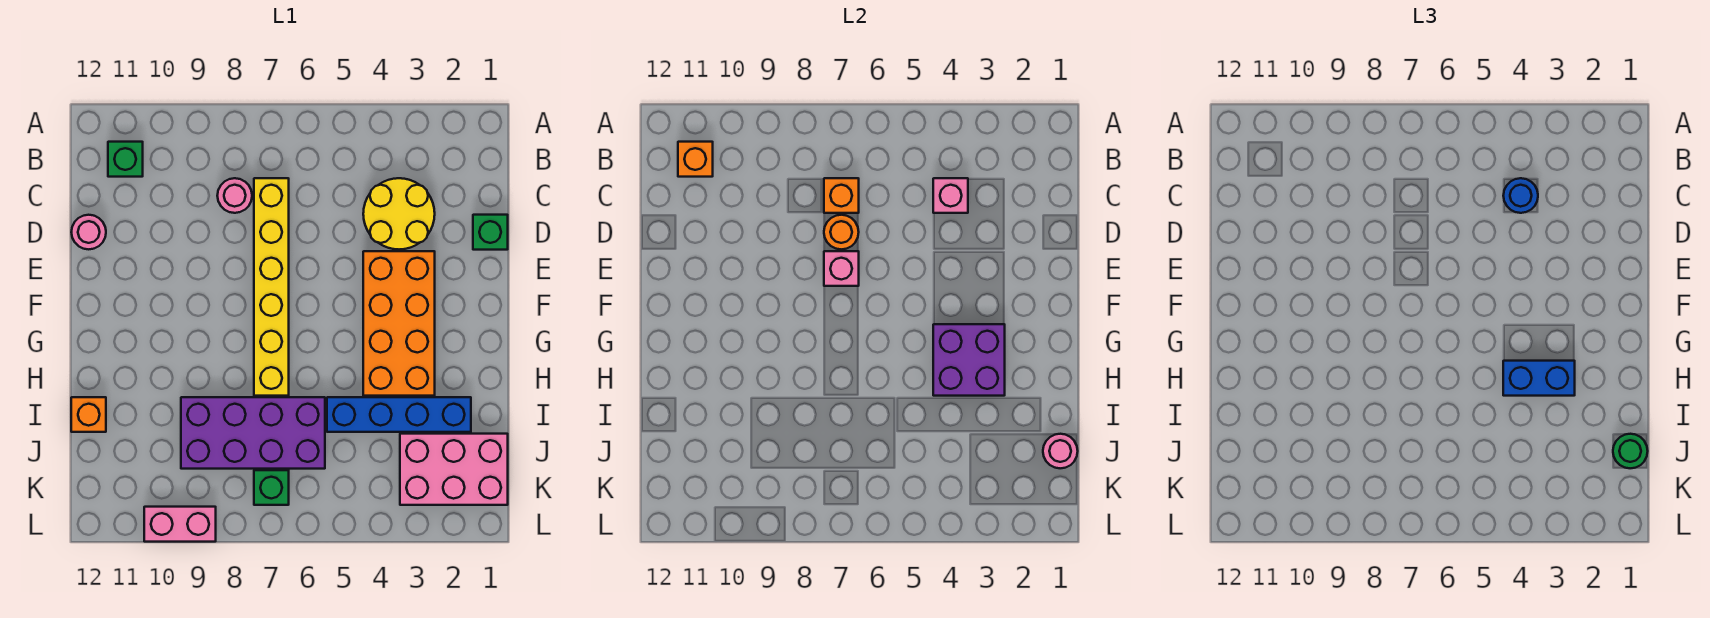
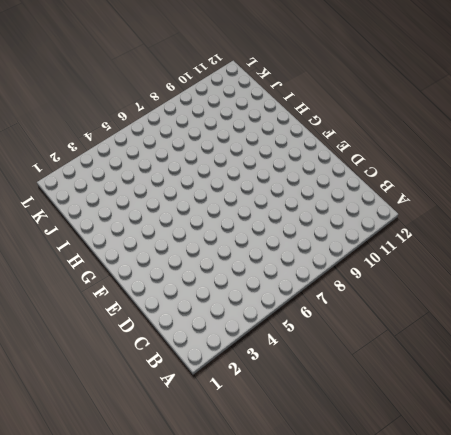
none -> green brick B11 level 1
none -> yellow round brick C3:D4 level 1
none -> yellow brick C7:H7 level 1

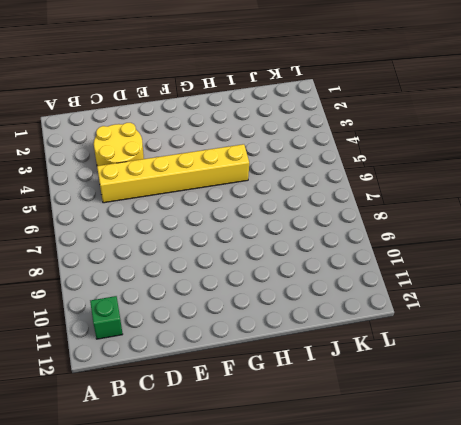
yellow brick C5:H5 level 1 -> yellow brick C7:H7 level 1
none -> pink round brick C8 level 1
none -> green brick D1 level 1
none -> pink round brick D12 level 1

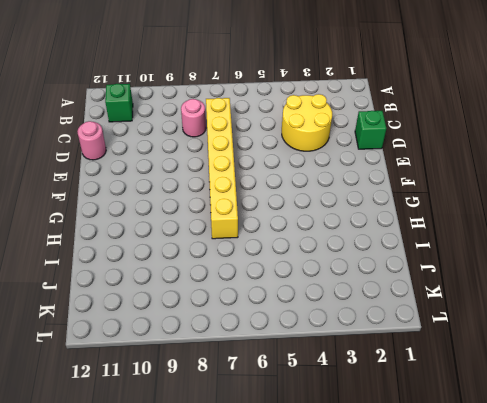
none -> orange brick E3:H4 level 1
none -> blue brick I2:I5 level 1
none -> purple brick I6:J9 level 1

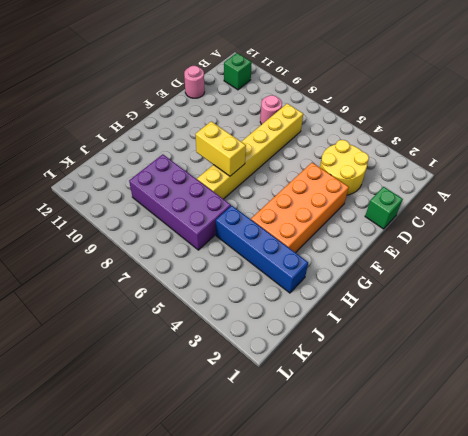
yellow brick G7:G8 level 2 -> none
none -> orange brick I12 level 1
none -> pink brick J1:K3 level 1
none -> green brick K7 level 1

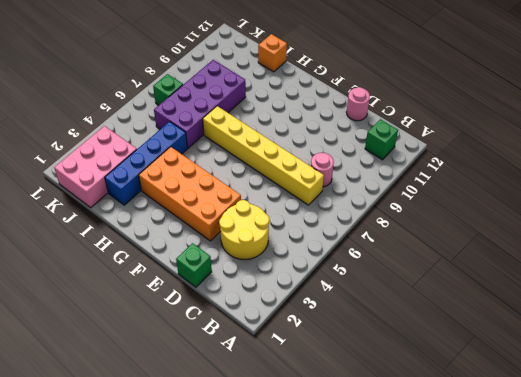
none -> pink brick L9:L10 level 1
none -> orange brick B11 level 2
none -> pink brick C4 level 2

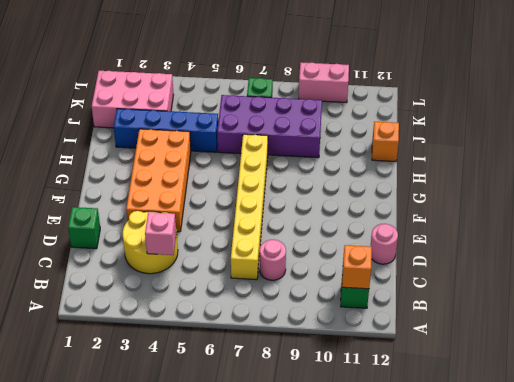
none -> orange brick C7 level 2
none -> orange round brick D7 level 2
none -> pink brick E7 level 2

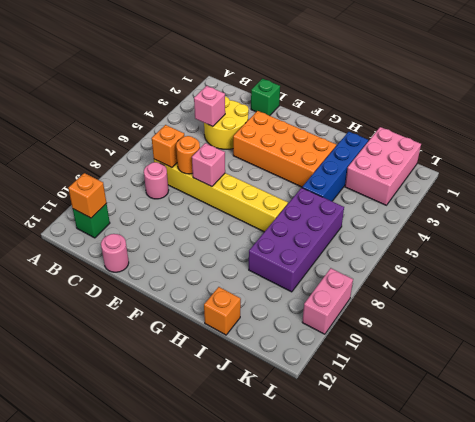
none -> green brick K7 level 1
none -> purple brick G3:H4 level 2
none -> pink round brick J1 level 2

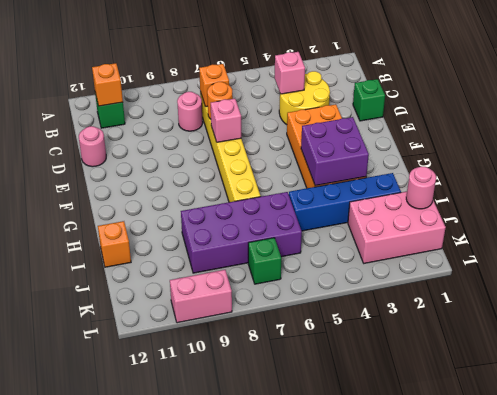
none -> blue round brick C4 level 3
none -> blue brick H3:H4 level 3
none -> green round brick J1 level 3

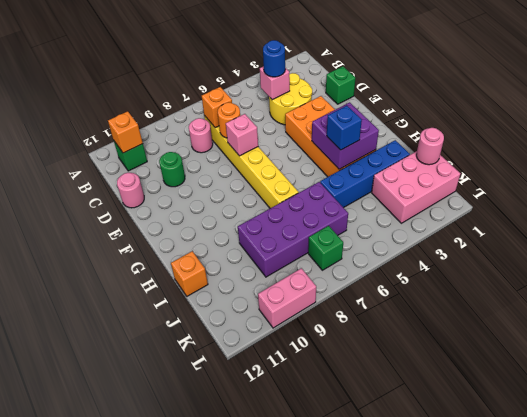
green round brick D10 level 1 -> green round brick J1 level 3
blue brick H4 level 3 -> blue brick H3:H4 level 3

